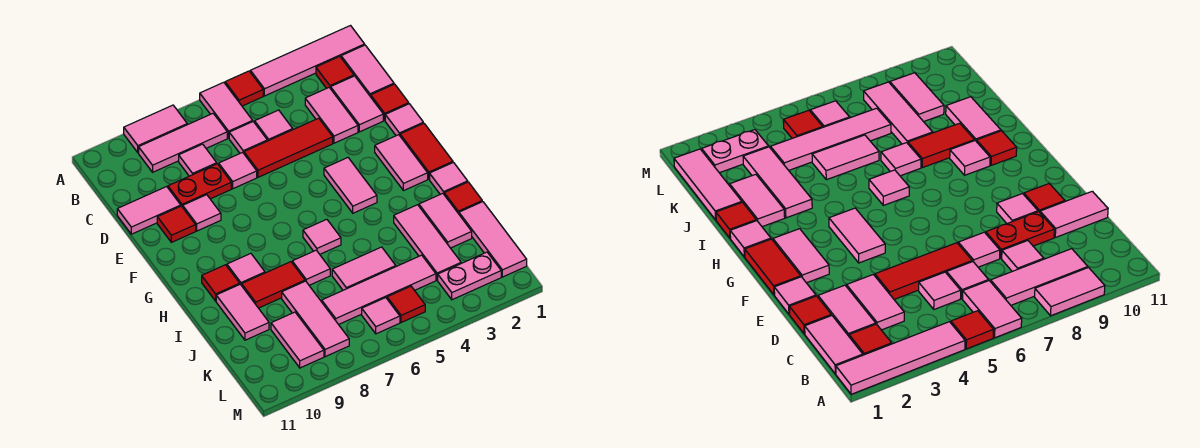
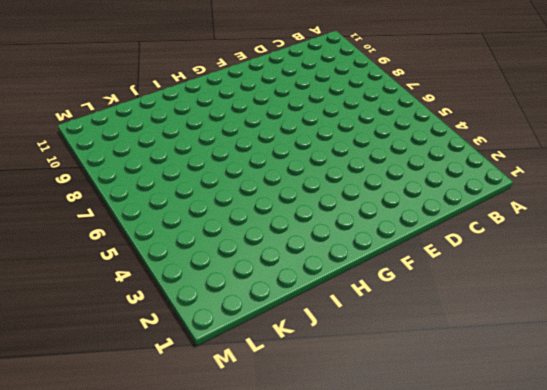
none -> pink tile A1:A4 level 1
none -> red tile A5 level 1
none -> pink tile A6:B6 level 1
none -> pink tile A8:A9 level 1

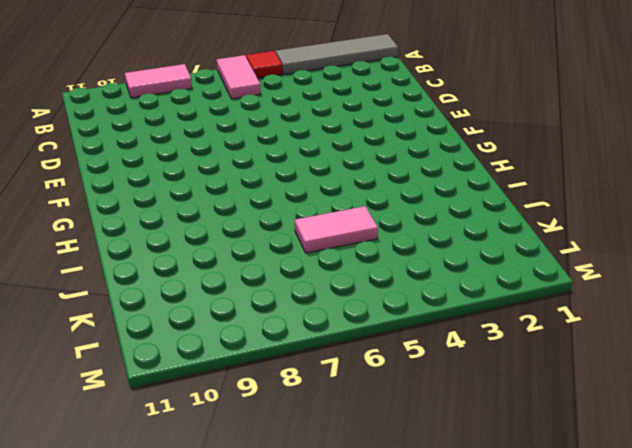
grey tile A1:A4 level 1 -> pink tile A1:A4 level 1
none -> pink tile B1:C1 level 1
none -> red tile B2 level 1
none -> pink tile B7:B9 level 1
none -> pink tile C2:D2 level 1

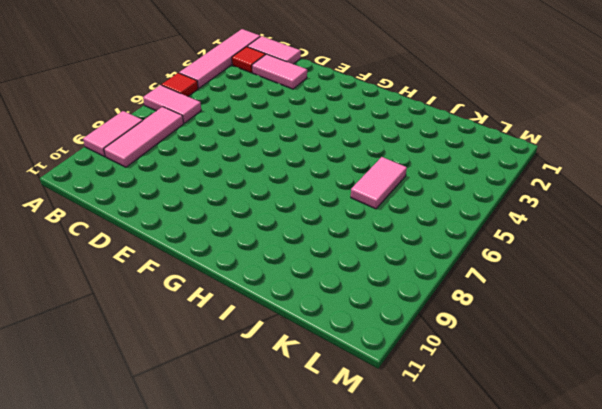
none -> pink tile C3:D3 level 1
none -> pink tile C5 level 1
none -> pink tile C6 level 1
none -> pink tile C8 level 1

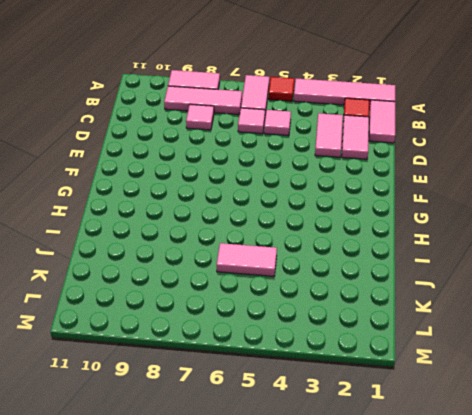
none -> red tile D1 level 1
none -> red tile D4:D6 level 1
none -> pink tile D7 level 1
none -> red plate D8:D9 level 1

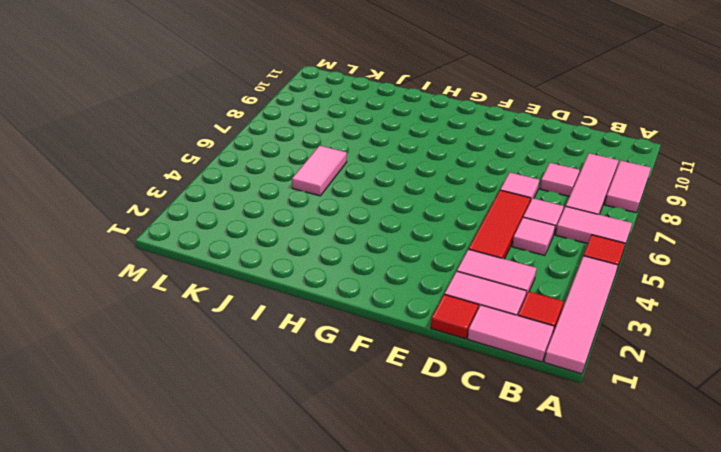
none -> red plate D8:D9 level 1
none -> pink tile D10:D11 level 1
none -> pink tile E1 level 1
none -> pink tile E9 level 1

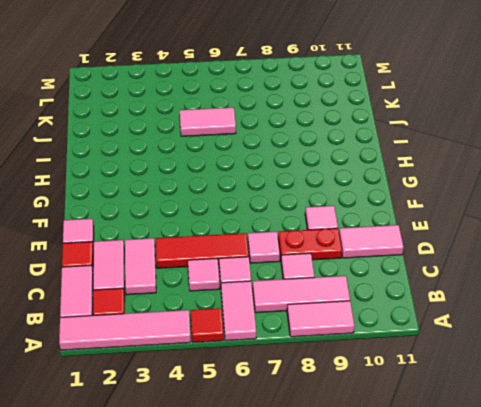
none -> red tile E10 level 1
none -> red tile F1:G1 level 1
none -> pink tile F2:G2 level 1
none -> pink tile F4:G4 level 1

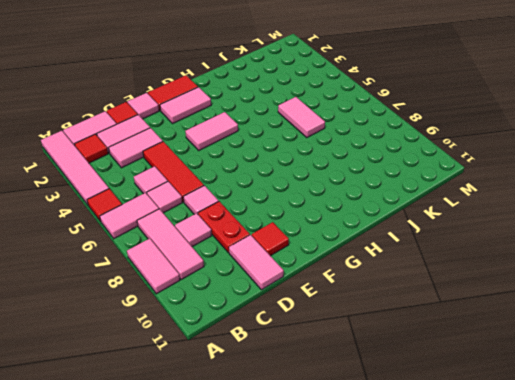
none -> pink tile E9 level 1
none -> pink tile H1 level 1
none -> pink tile H6 level 1
none -> pink tile H9 level 1

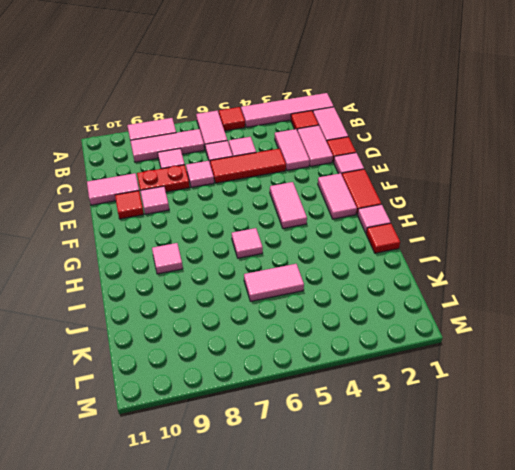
none -> red tile H10 level 1
none -> pink tile I2:J2 level 1
none -> pink tile I3:K3 level 1
none -> pink tile I7 level 1

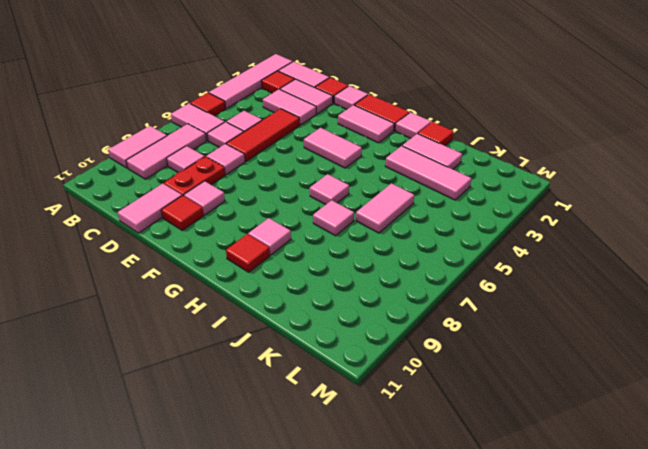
none -> red tile I8:I9 level 1
none -> pink tile I10:J10 level 1
none -> pink tile J1:L1 level 1
none -> pink tile J8:L8 level 1

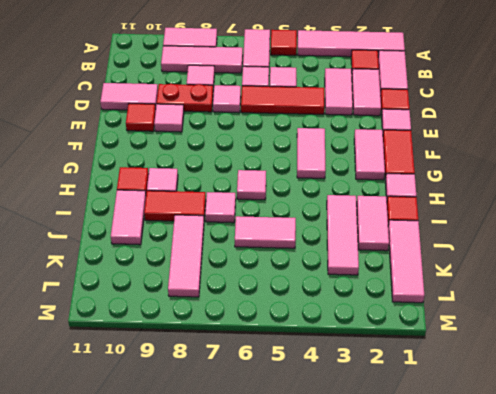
none -> pink tile K4:K7 level 1
none -> pink tile K9:L9 level 1
none -> pink plate L2:L3 level 1
none -> red tile L5 level 1

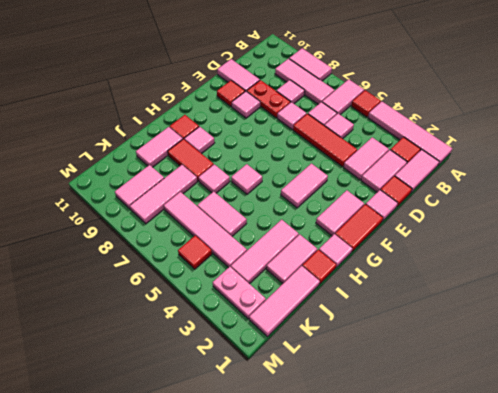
none -> pink tile L6 level 1

